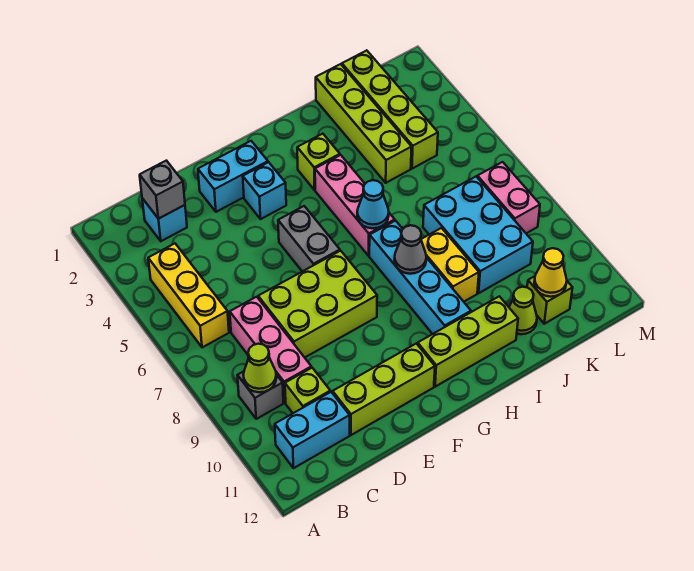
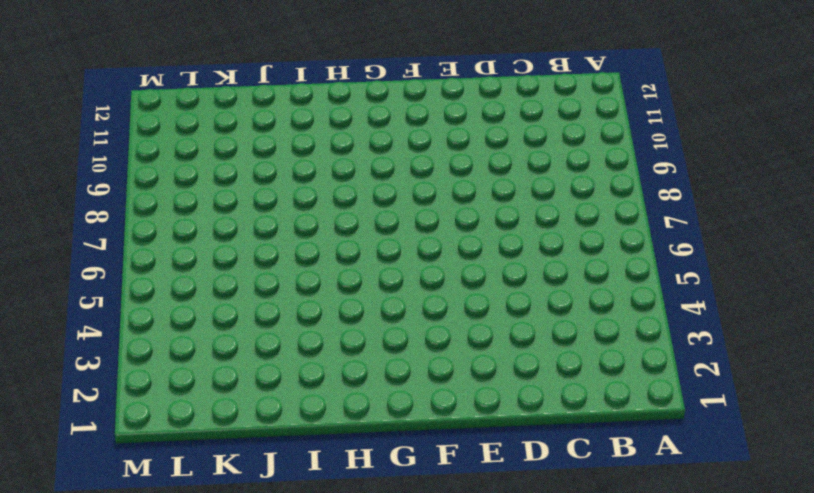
none -> yellow brick B4:B6 level 1
none -> grey brick B9 level 1
none -> cyan brick B11:C11 level 1

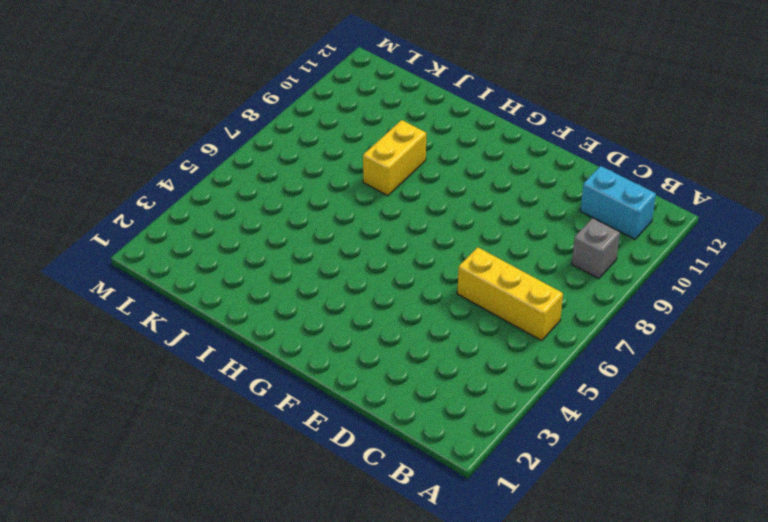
yellow brick B6:D6 level 1 -> yellow brick B4:B6 level 1
none -> cyan brick C2 level 1
none -> pink brick C7:C9 level 1
none -> lime brick C10 level 1

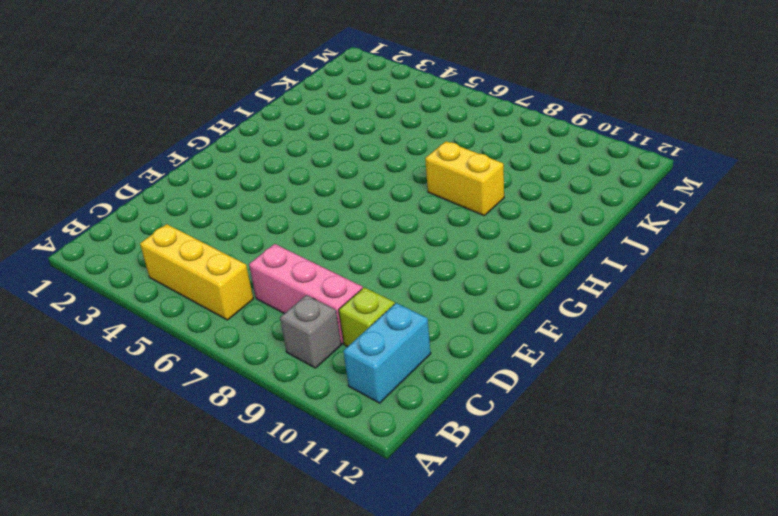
none -> cyan brick C2 level 1
none -> lime brick D7:F8 level 1
none -> lime brick D11:F11 level 1

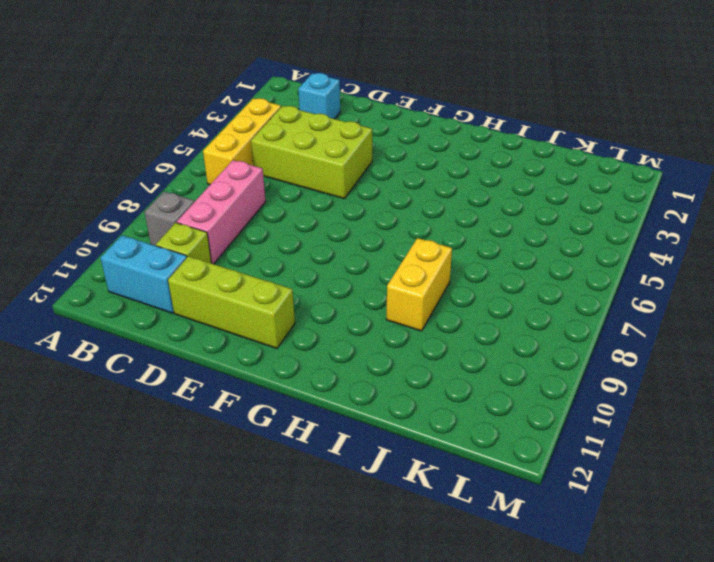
lime brick C4:E5 level 1 -> lime brick D7:F8 level 1
none -> cyan brick E2:F2 level 1
none -> cyan brick F3 level 1
none -> grey brick F5:F6 level 1

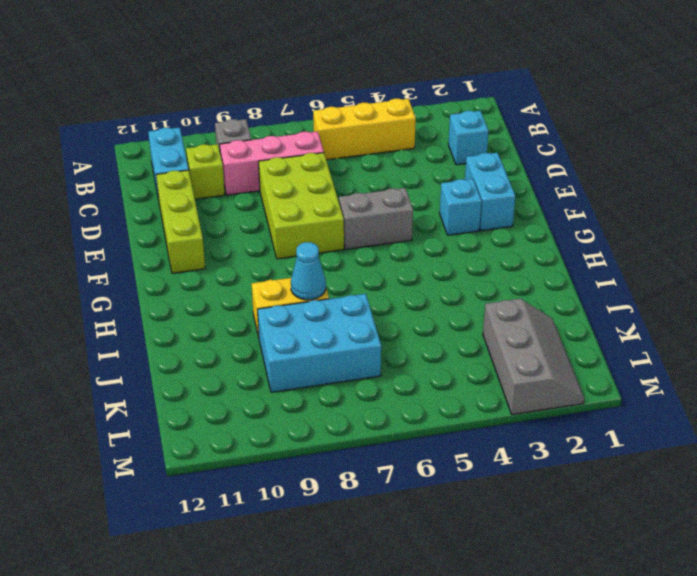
cyan cone I8 level 2 -> cyan cone H6 level 2
grey slope K2:M3 level 1 top 3 -> lime brick K1:K4 level 1
none -> lime brick G11:I11 level 1
none -> lime brick H3 level 1
none -> pink brick H4:H6 level 1

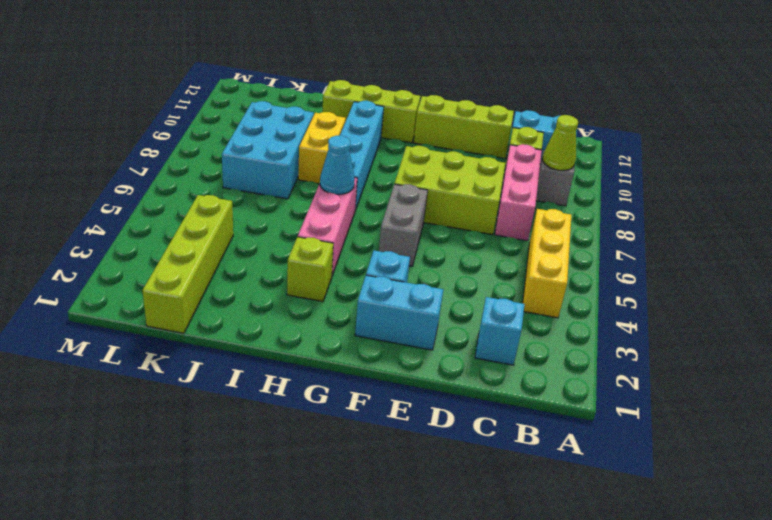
none -> lime brick J1:J4 level 1
none -> lime cone J11 level 1
none -> lime brick K11 level 1

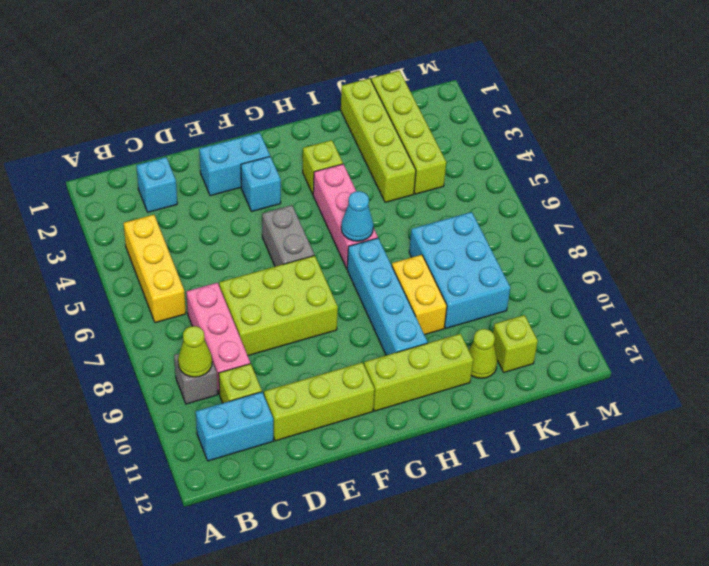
none -> pink brick L7:L8 level 1
none -> grey brick C2 level 2
none -> grey cone H8 level 2

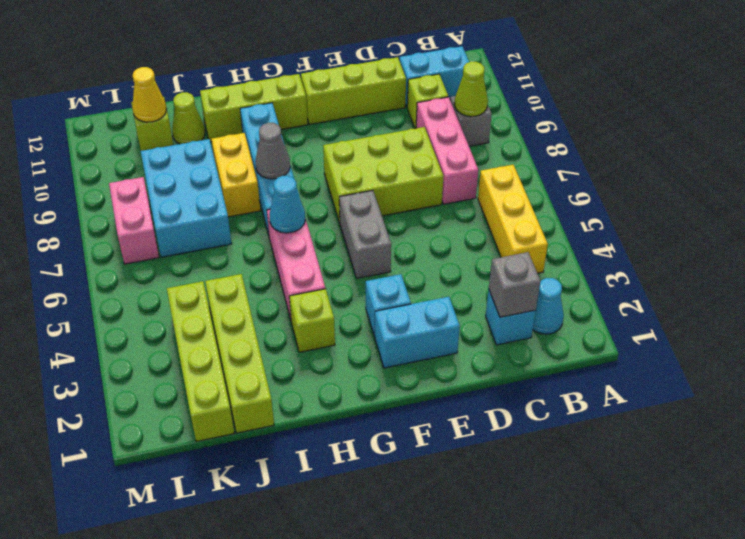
cyan cone B2 level 1 -> none

